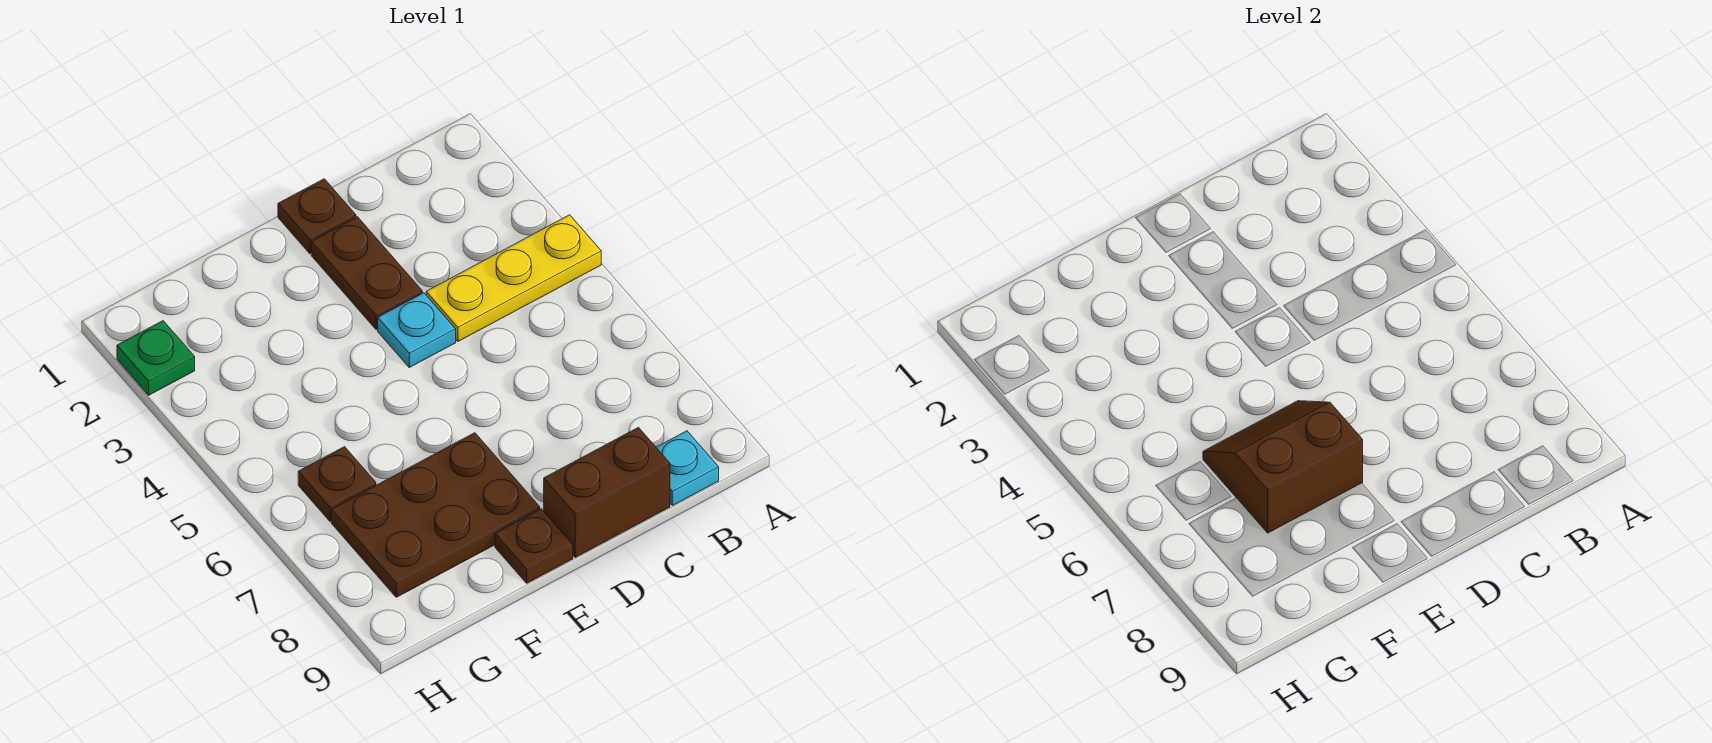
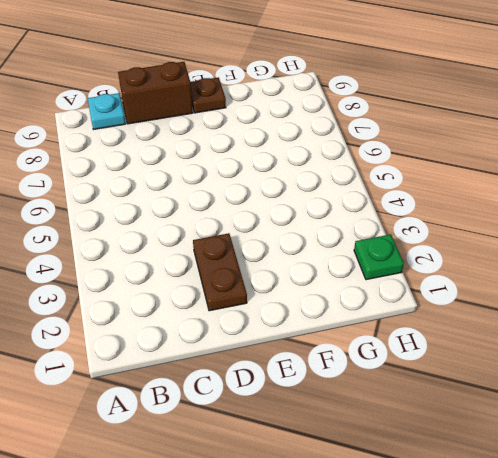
none -> yellow plate A4:C4 level 1
none -> brown plate D1 level 1

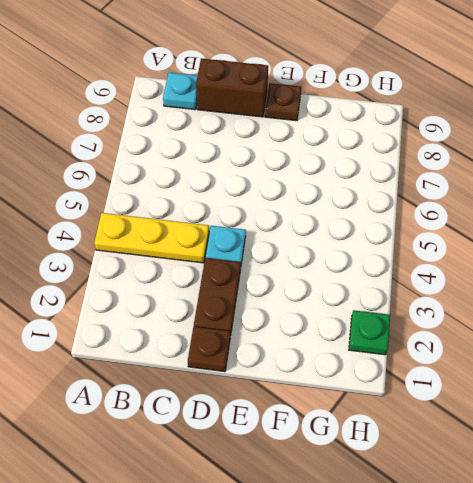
none -> brown plate E7:G8 level 1
none -> brown plate G6 level 1

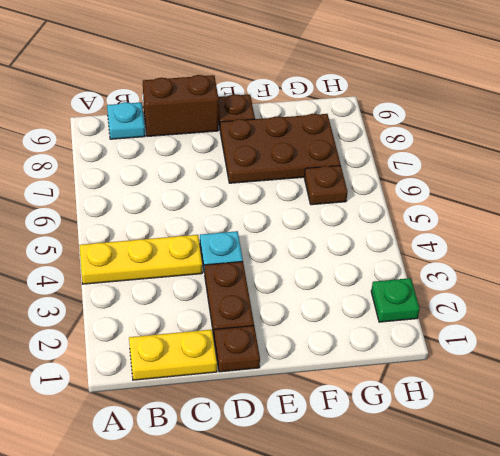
yellow plate B1:C1 level 1 -> none
none -> brown slope E6:F7 level 2 top 7

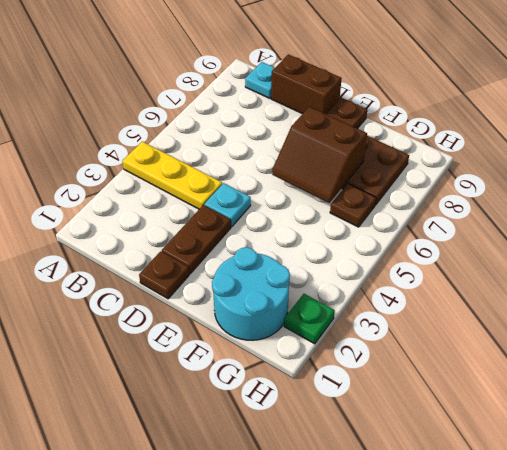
cyan round brick F1:G2 level 1 -> none

